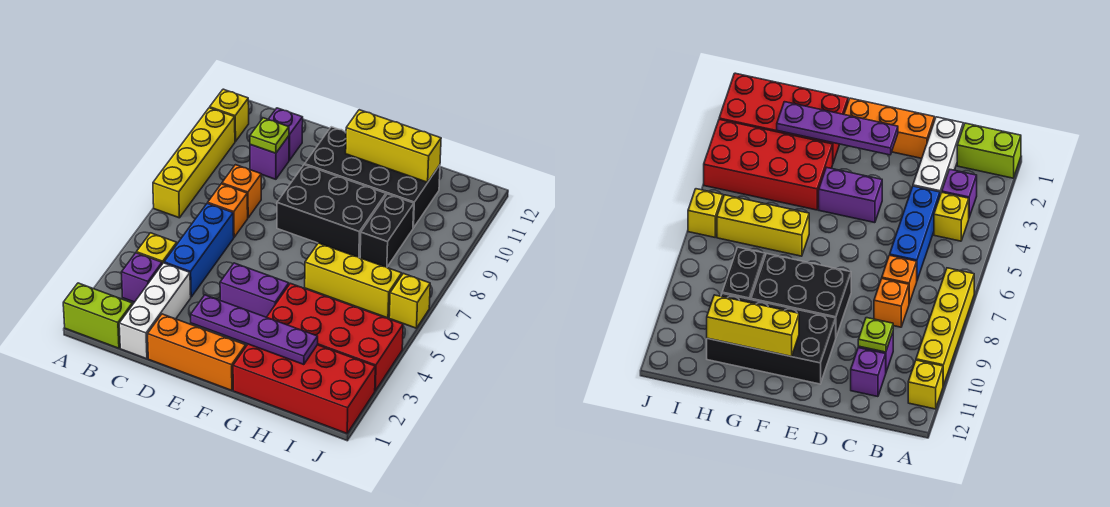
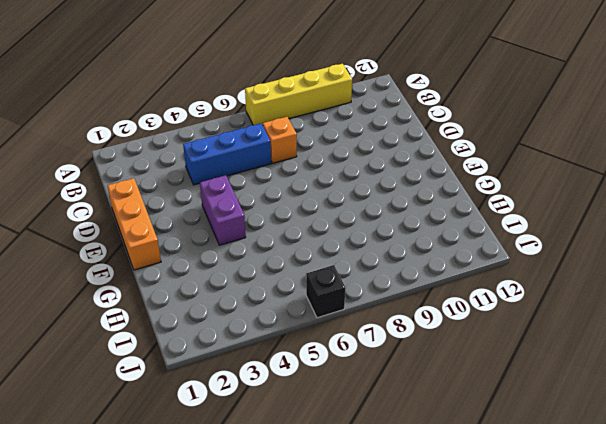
black brick J6 level 1 -> yellow brick J6 level 1
none -> lime brick A1:B1 level 1
none -> yellow brick A11 level 1
none -> purple brick B3 level 1

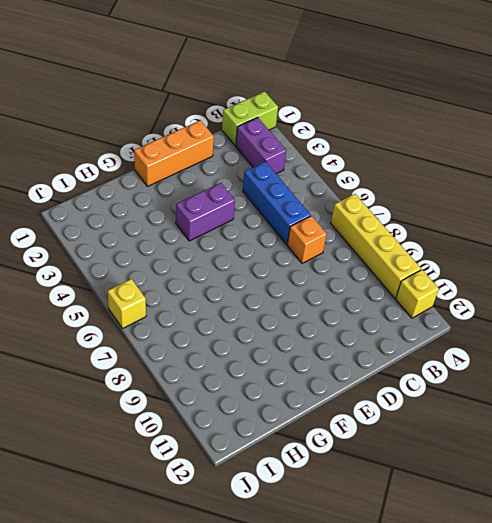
purple brick B2:B3 level 1 -> purple brick B3 level 1
none -> yellow brick B4 level 1
none -> white brick C1:C3 level 1
none -> orange brick C8 level 1

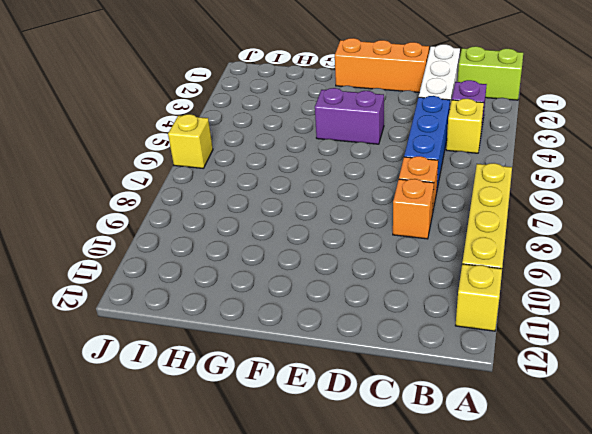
none -> purple brick C10 level 1
none -> purple brick C11 level 1
none -> black brick E8:G9 level 1

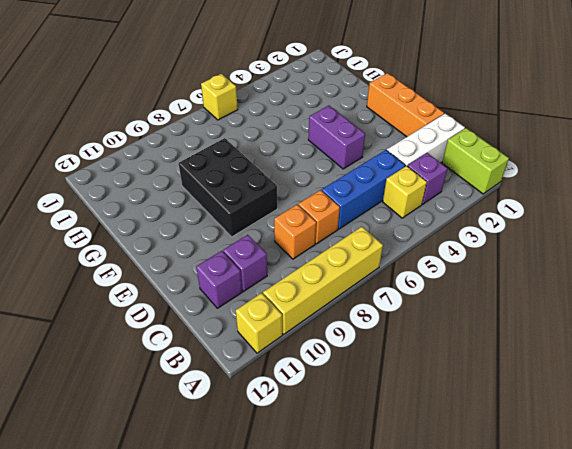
none -> black brick E10:H11 level 1
none -> red brick G1:J2 level 1
none -> red brick G3:J4 level 1

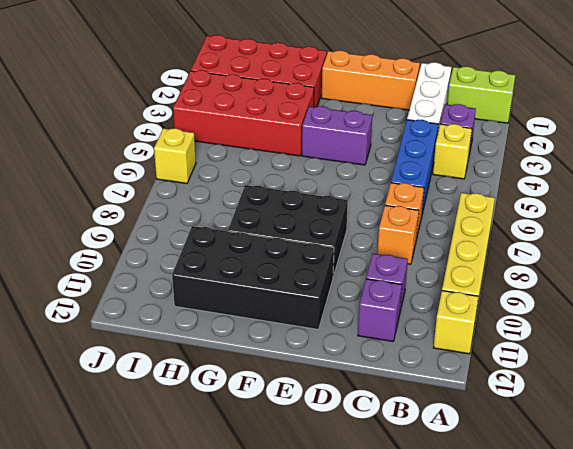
none -> yellow brick G6:I6 level 1
none -> black brick H8:H9 level 1
none -> lime plate C10 level 2

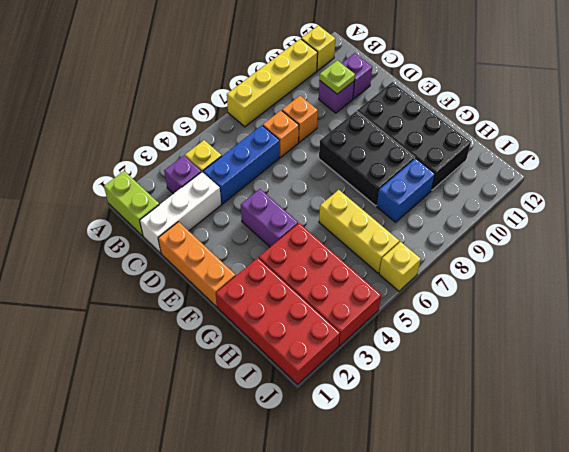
blue brick H8:H9 level 1 -> black brick H8:H9 level 1
none -> purple plate E2:H2 level 2
none -> yellow brick F11:H11 level 2

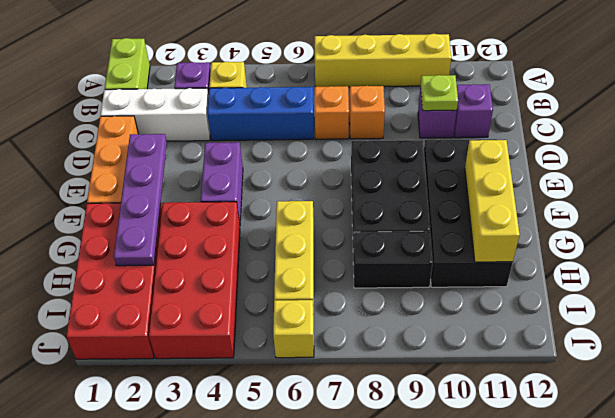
none -> yellow brick A11 level 1

